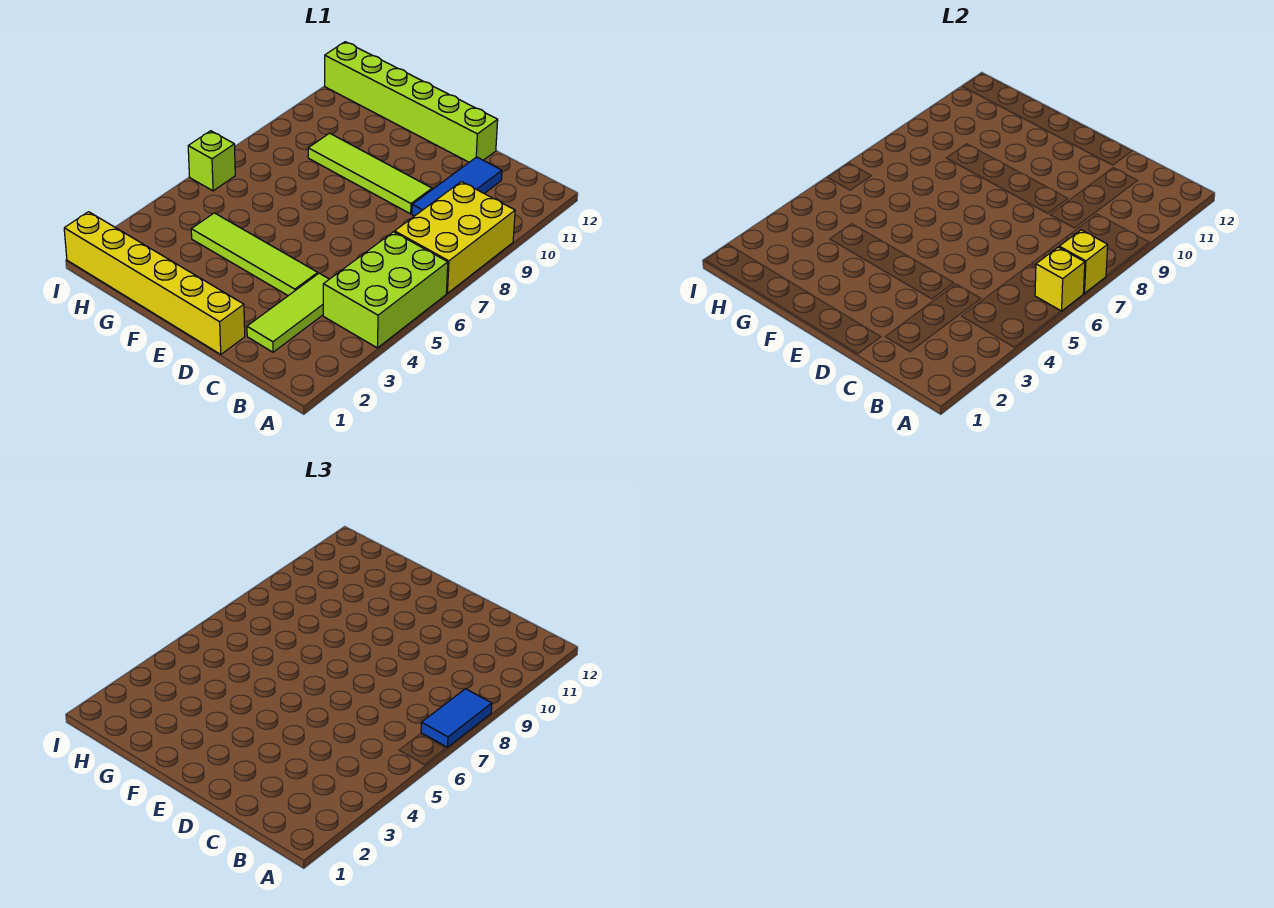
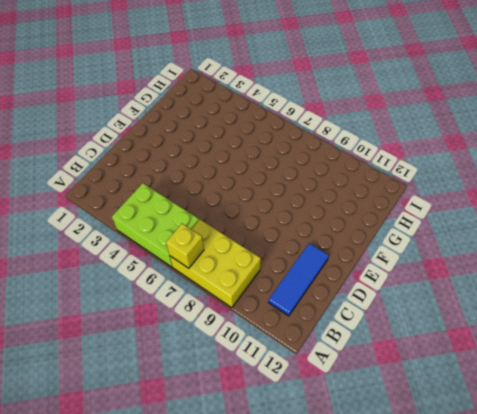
blue tile B11:D11 level 1 -> blue tile C9:C11 level 1
none -> lime tile C2:C4 level 1
none -> yellow brick D1:I1 level 1
none -> lime tile D4:G4 level 1

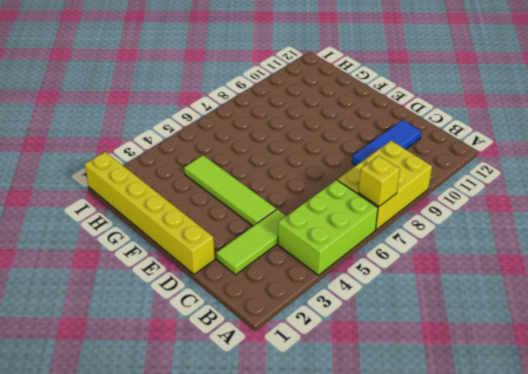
none -> lime tile D9:G9 level 1
none -> lime brick D12:I12 level 1
none -> lime brick I6 level 1

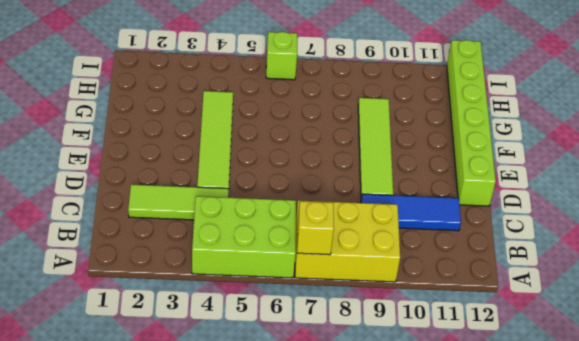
none -> yellow brick D1:I1 level 1
none -> yellow brick A6 level 2
none -> blue tile A7:A8 level 3

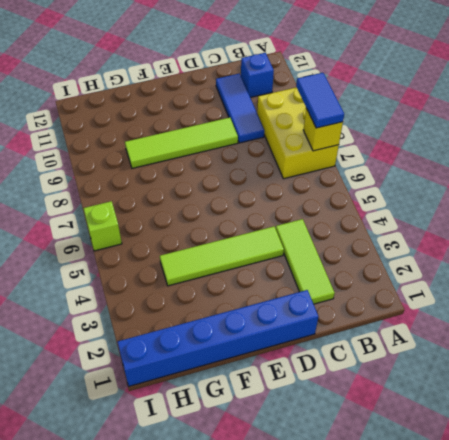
blue brick B11 level 1 -> none
blue brick D1:I1 level 1 -> yellow brick D1:I1 level 1
none -> lime brick A4:B6 level 1
none -> lime brick D12:I12 level 1
none -> yellow brick A6 level 2

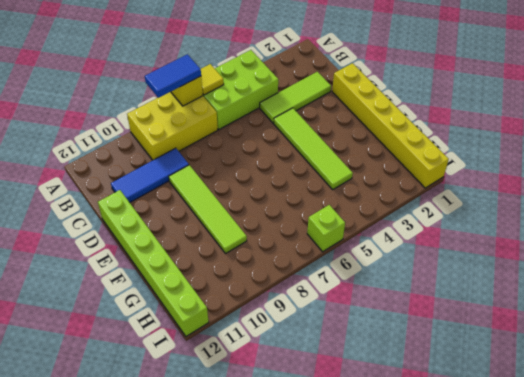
yellow tile A6 level 2 -> yellow brick A6 level 2

